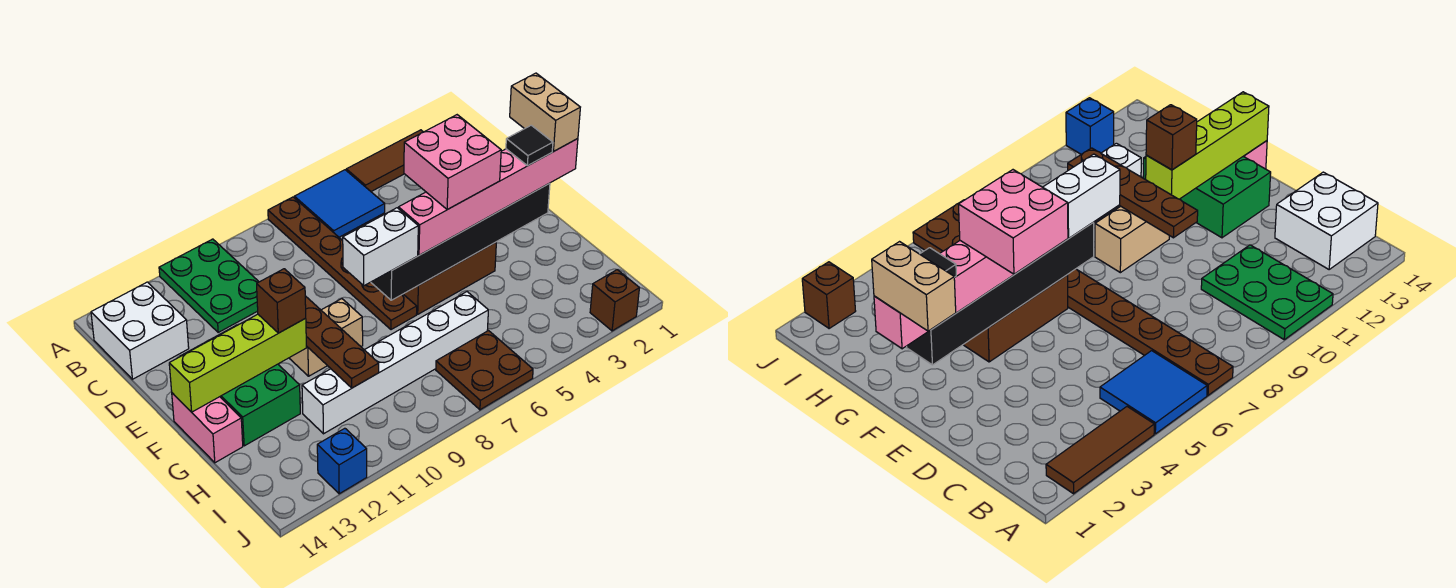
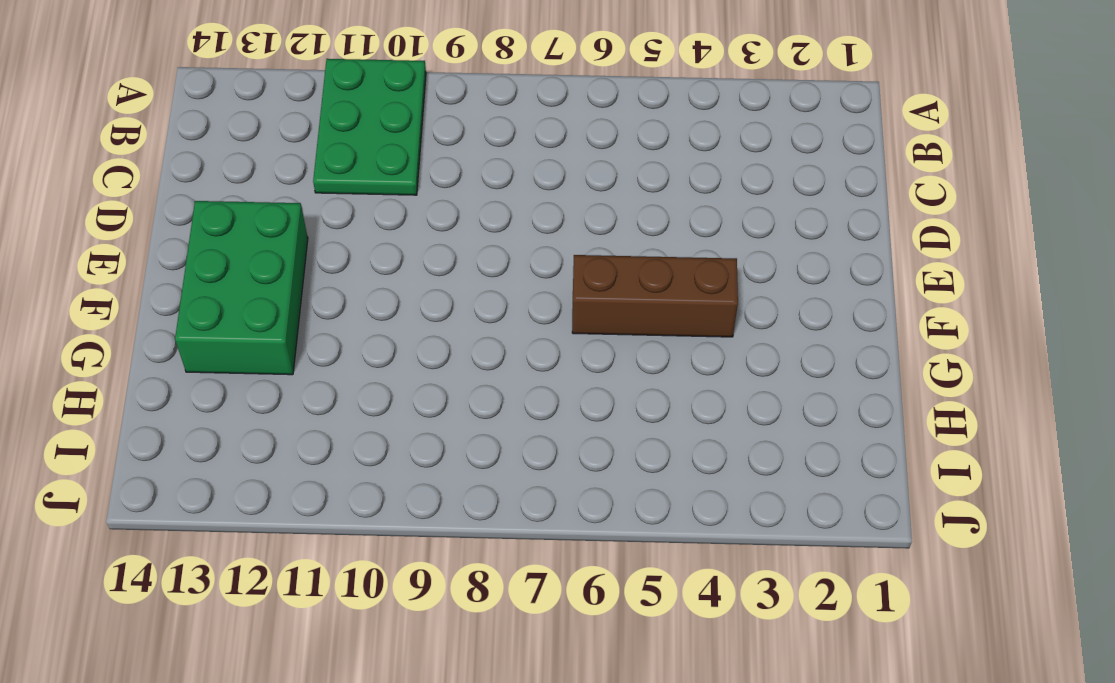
none -> brown tile A2:A4 level 1
none -> blue tile A5:B6 level 1
none -> brown plate A7:F7 level 1

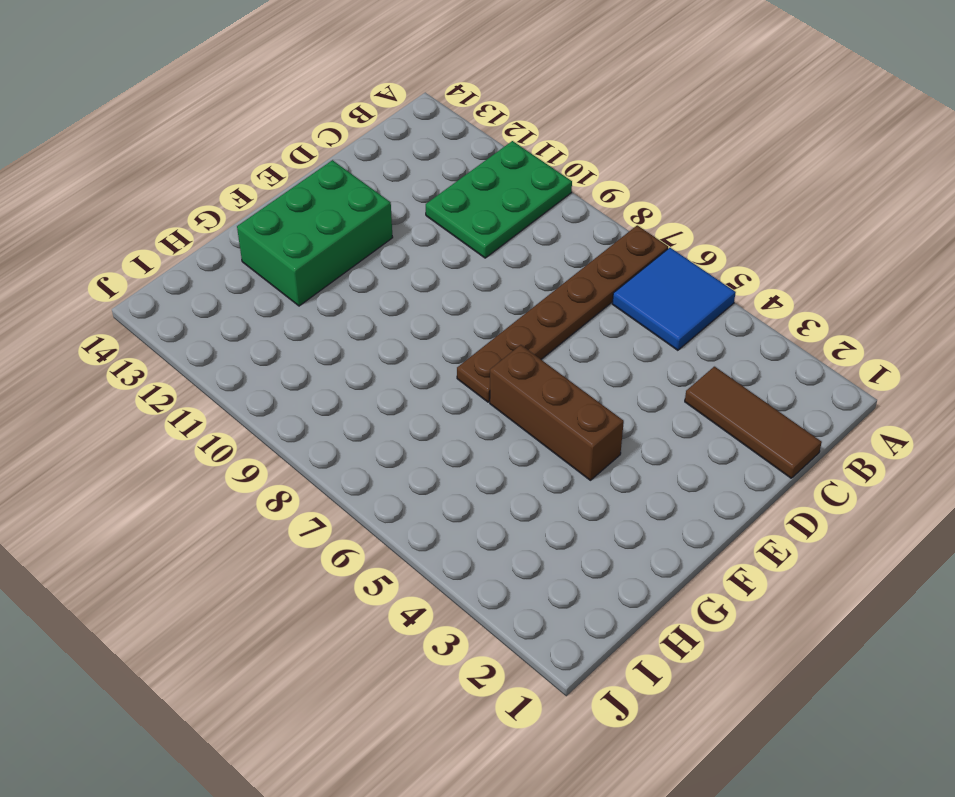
brown tile C1:C3 level 1 -> brown tile A2:A4 level 1
none -> white brick B13:C14 level 1
none -> tan brick F9:F10 level 1
none -> pink brick F14:G14 level 1

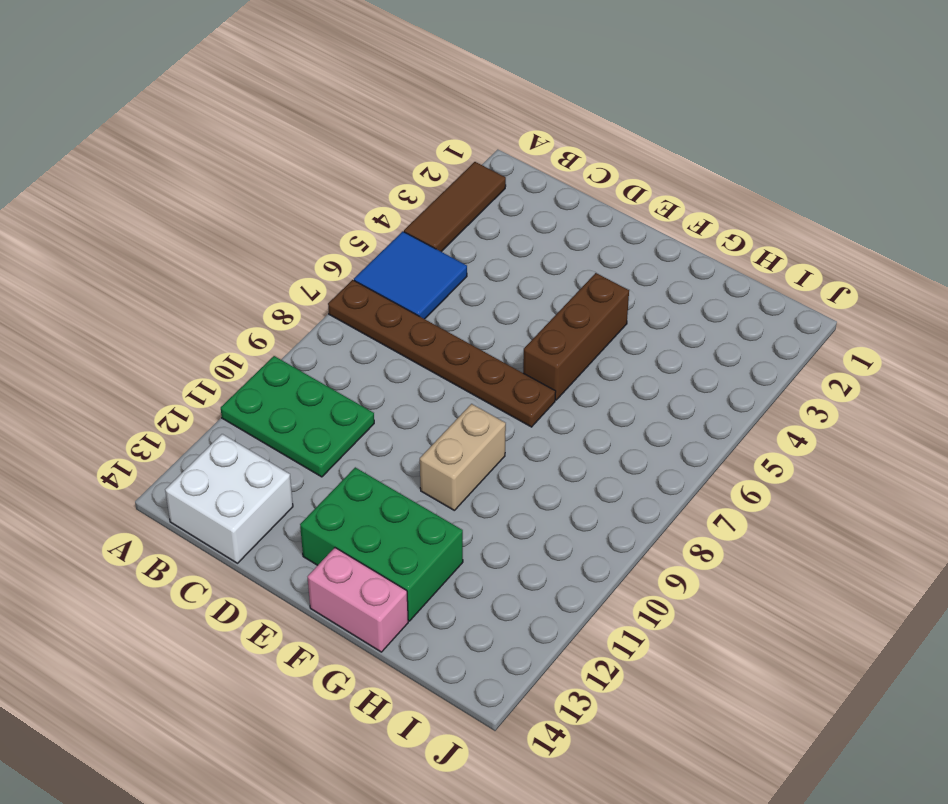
none -> white brick H6:H11 level 1
none -> brown plate I6:J7 level 1
none -> brown brick J2 level 1

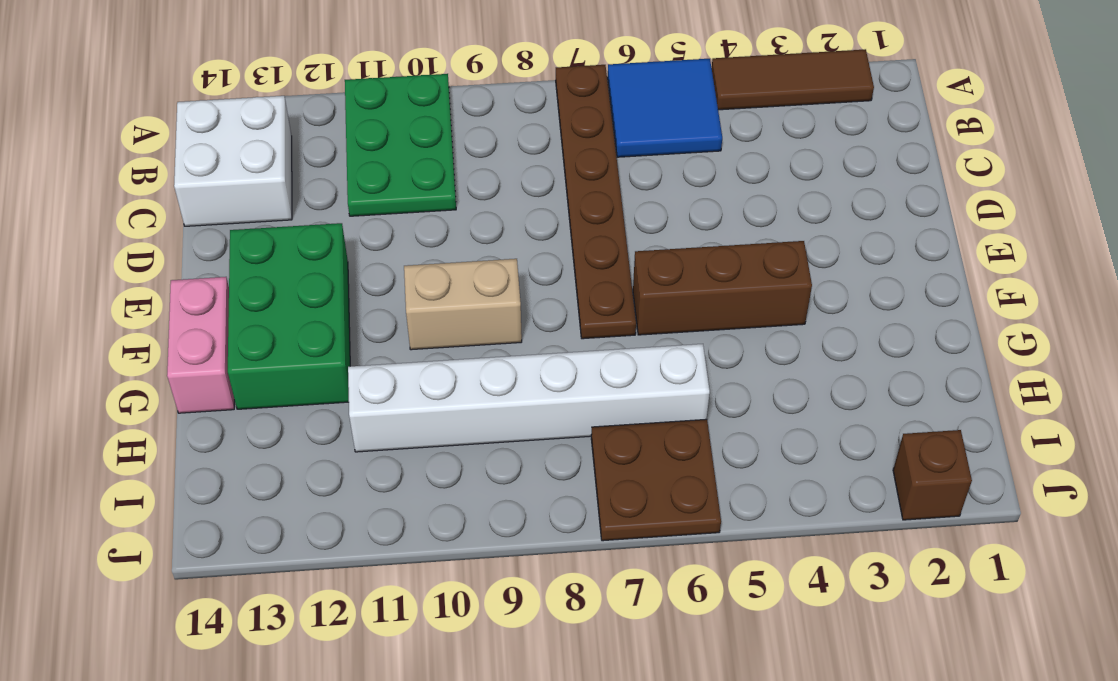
none -> blue brick J12 level 1
none -> brown plate E10:H10 level 2
none -> black brick F2:F7 level 2

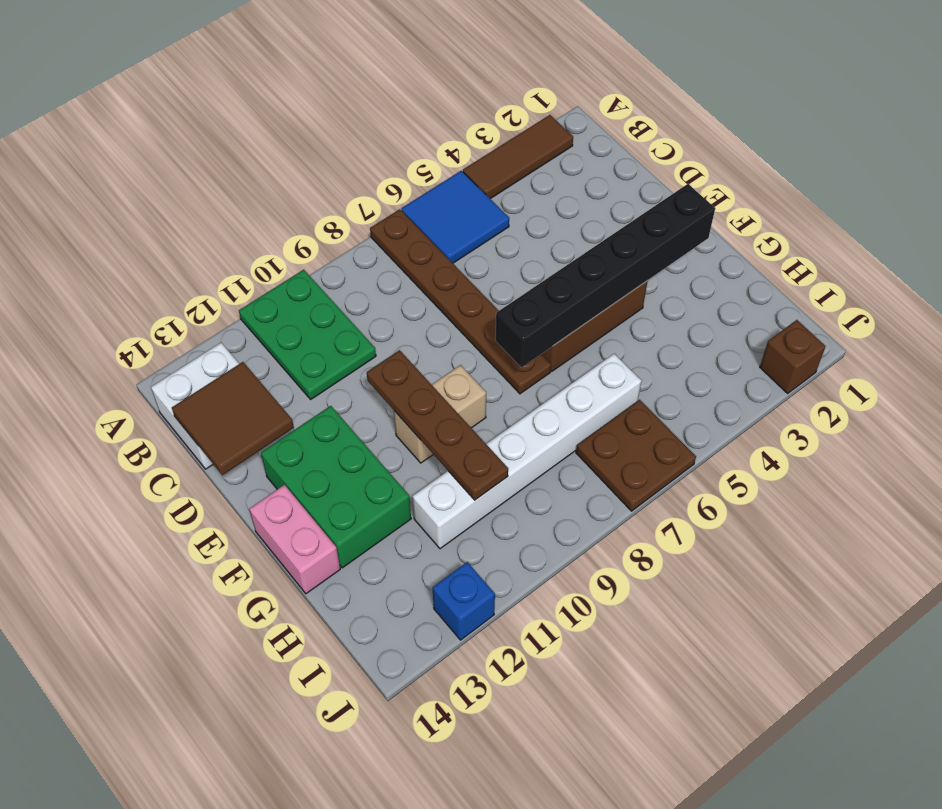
brown tile C13:D14 level 2 -> none
none -> lime brick F11:F14 level 2
none -> pink brick F1:F6 level 3
none -> white brick F7:F8 level 3

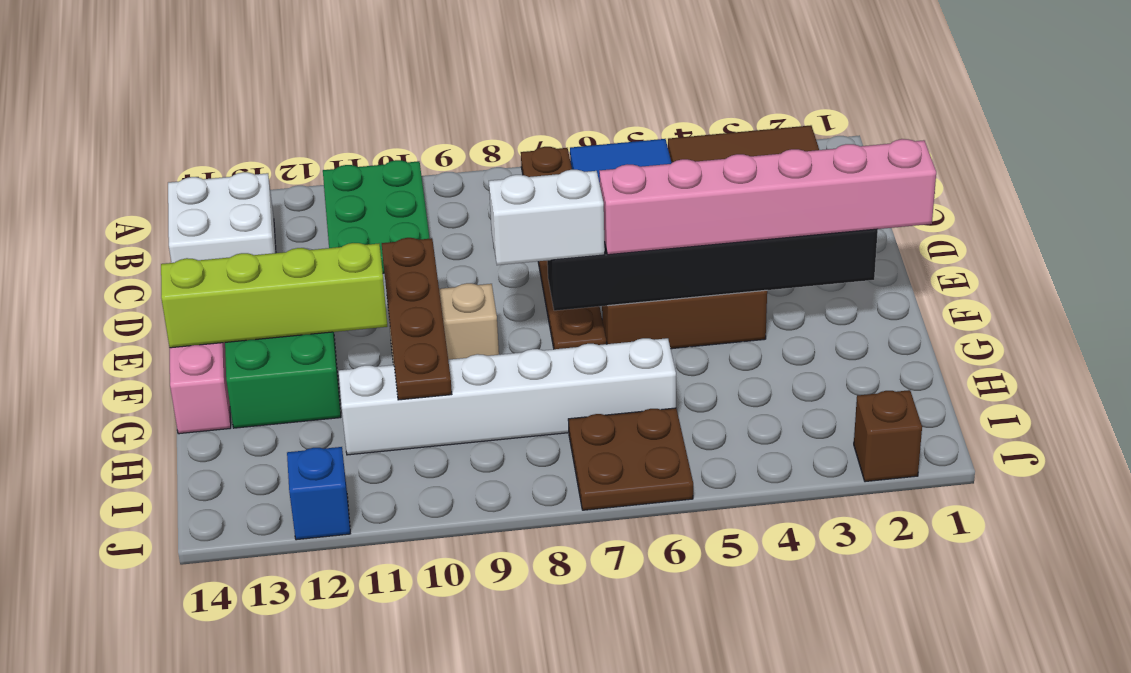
none -> brown brick F11 level 3
none -> tan brick E1:F1 level 4
none -> pink brick E4:F5 level 4

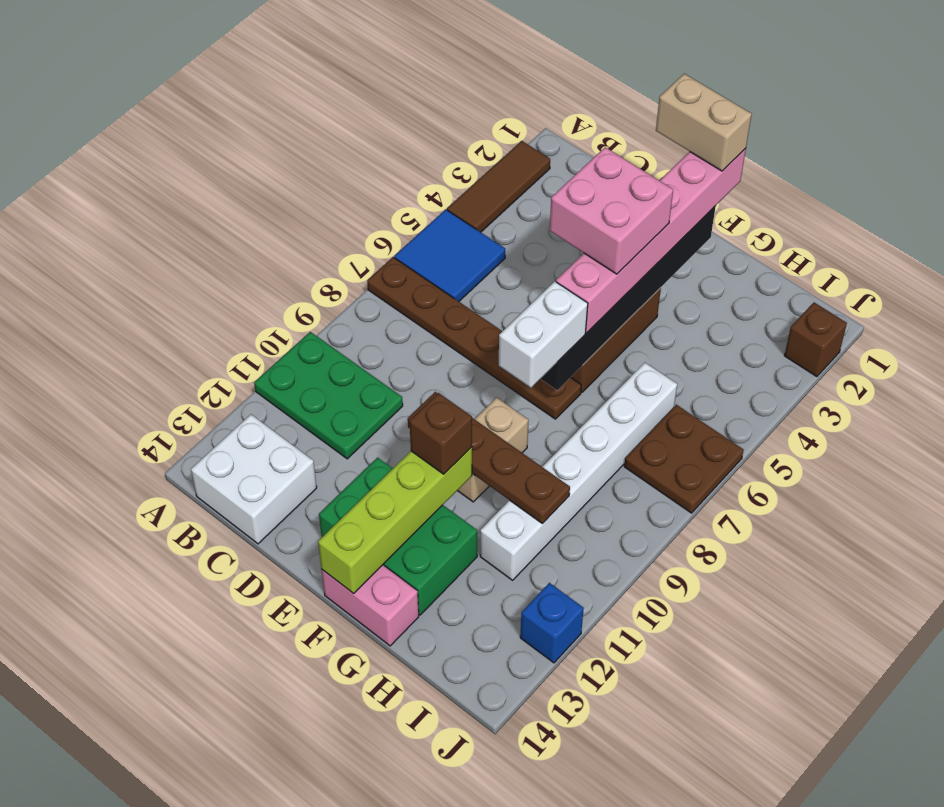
none -> black tile F2 level 4

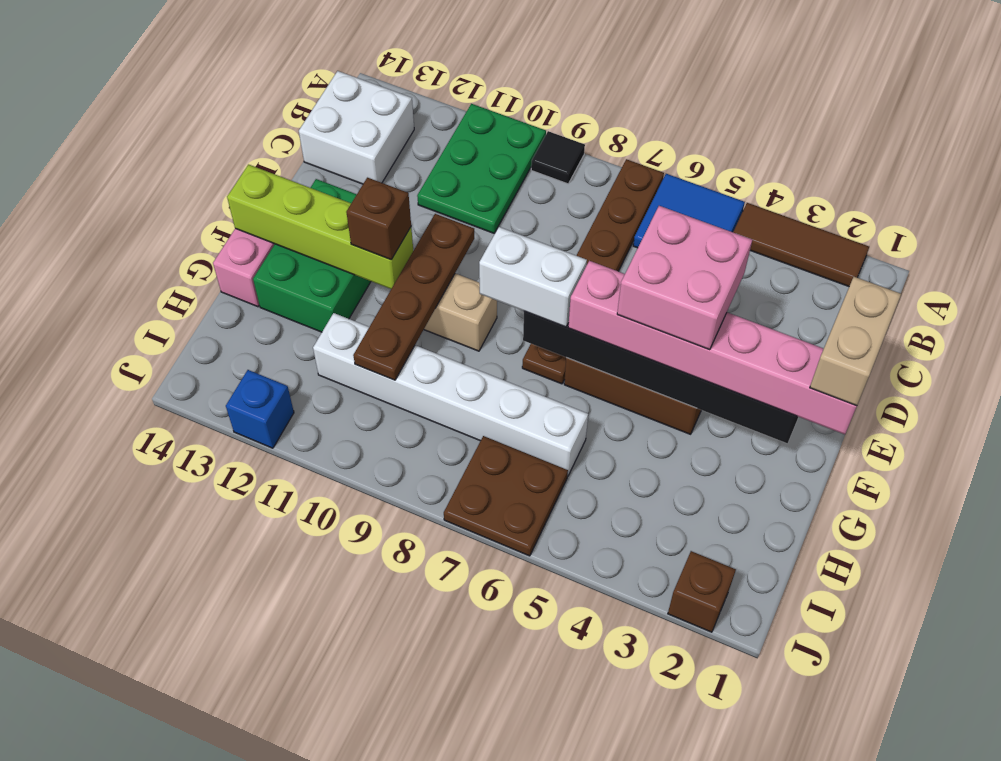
black tile A9 level 1 -> black tile F2 level 4

